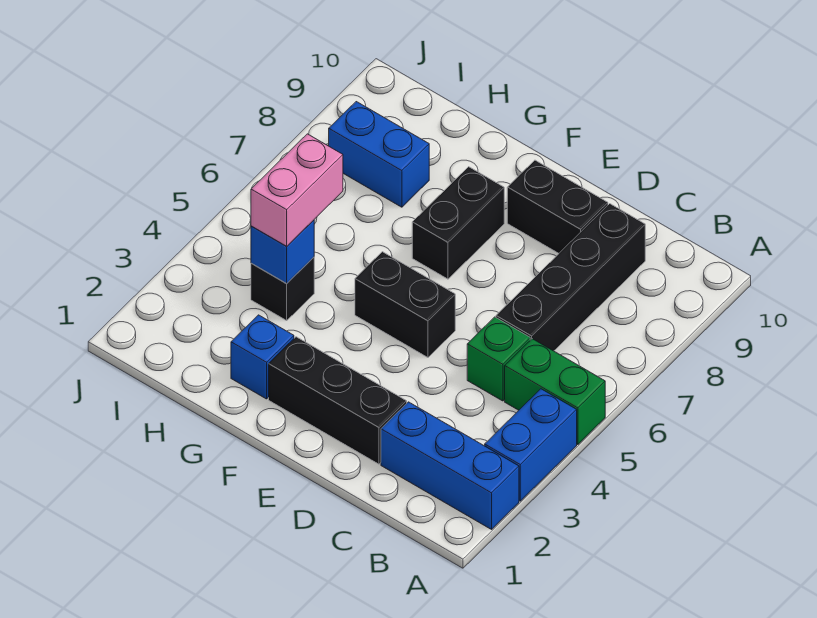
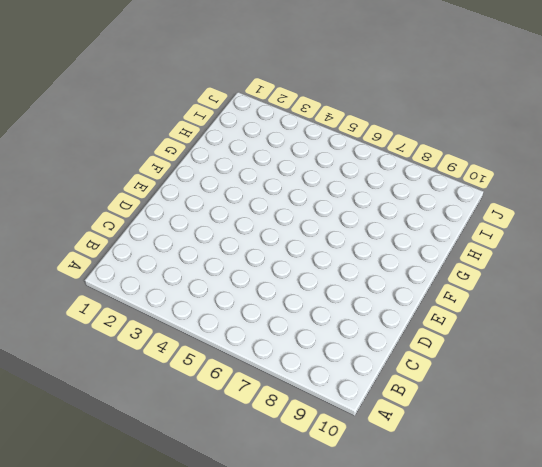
none -> blue brick A2:C2 level 1
none -> blue brick A3:A4 level 1
none -> green brick A5:B5 level 1

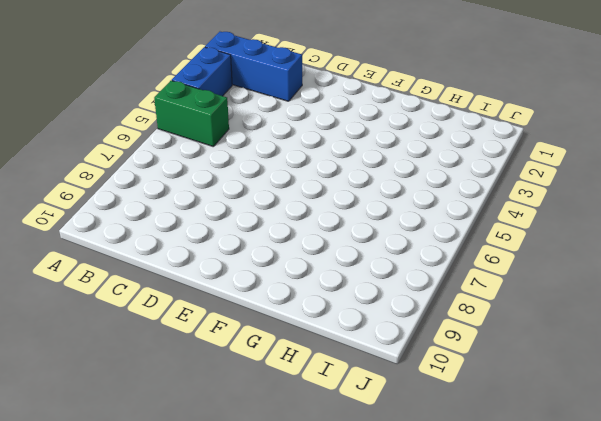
none -> green brick C5 level 1
none -> black brick C6:C9 level 1
none -> black brick D2:F2 level 1

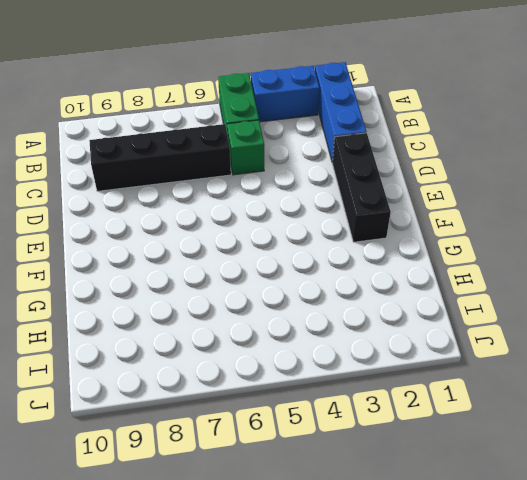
none -> black brick D9:E9 level 1
none -> black brick E5:F5 level 1
none -> black brick F7:F8 level 1

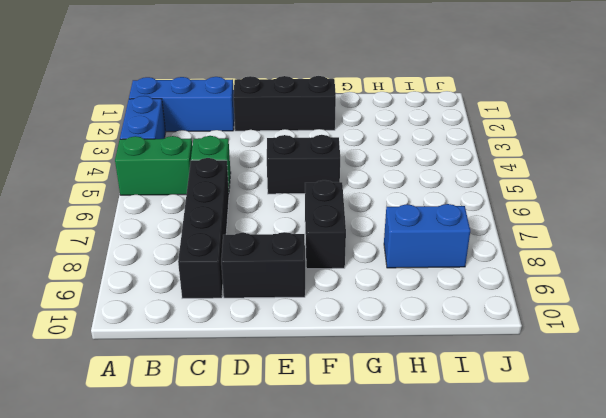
none -> blue brick G2 level 1
none -> black brick H4 level 1
none -> blue brick H4 level 2

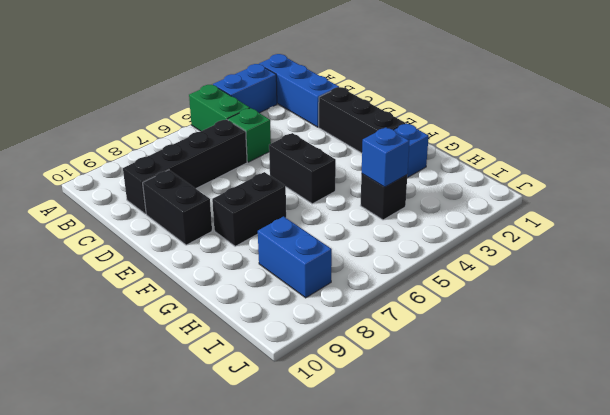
none -> pink brick H4:H5 level 3

